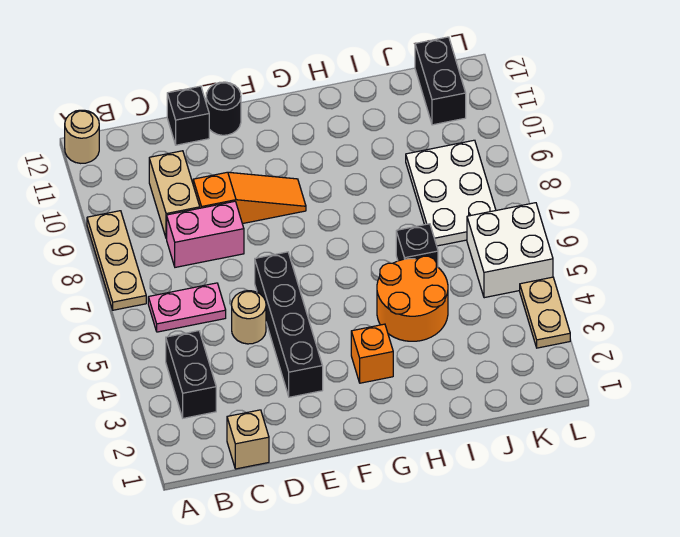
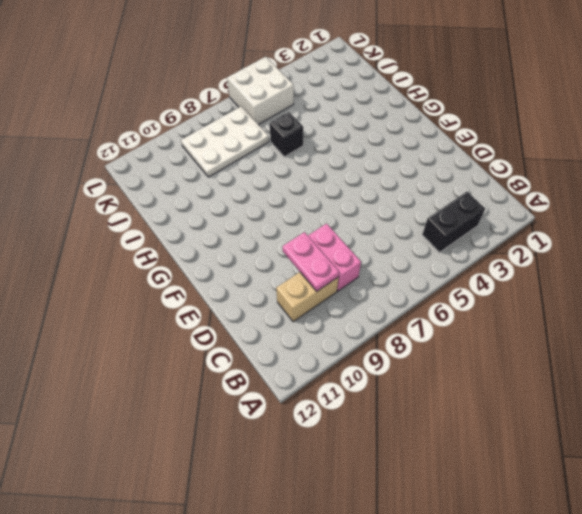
pink plate C9:D9 level 2 -> pink plate B6:C6 level 1
none -> tan plate A7:A9 level 1
none -> tan round brick A12 level 1
none -> tan brick C1 level 1

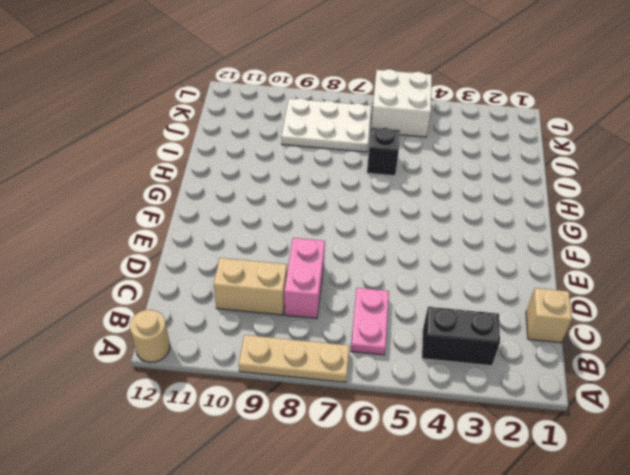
none -> tan round brick D5 level 1
none -> orange slope D9:F9 level 1 top D
none -> black brick D12 level 1

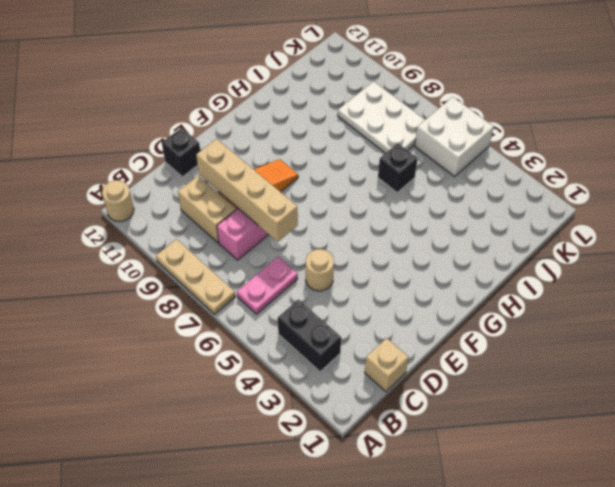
tan brick D7:D10 level 2 -> none
none -> black brick E3:E6 level 1
none -> black round brick E12 level 1
none -> orange brick G3 level 1

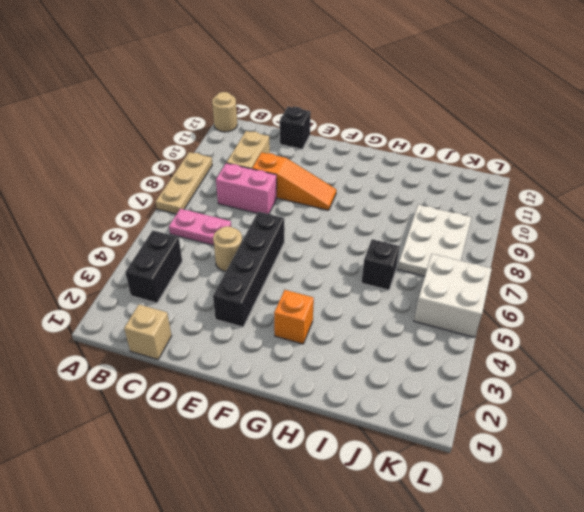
none -> black round brick E12 level 1
none -> orange round brick H4:I5 level 1
none -> black brick K11:K12 level 1

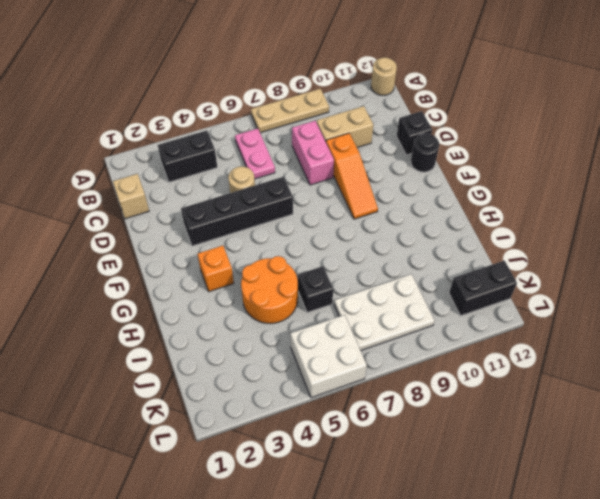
none -> tan plate L3:L4 level 1

